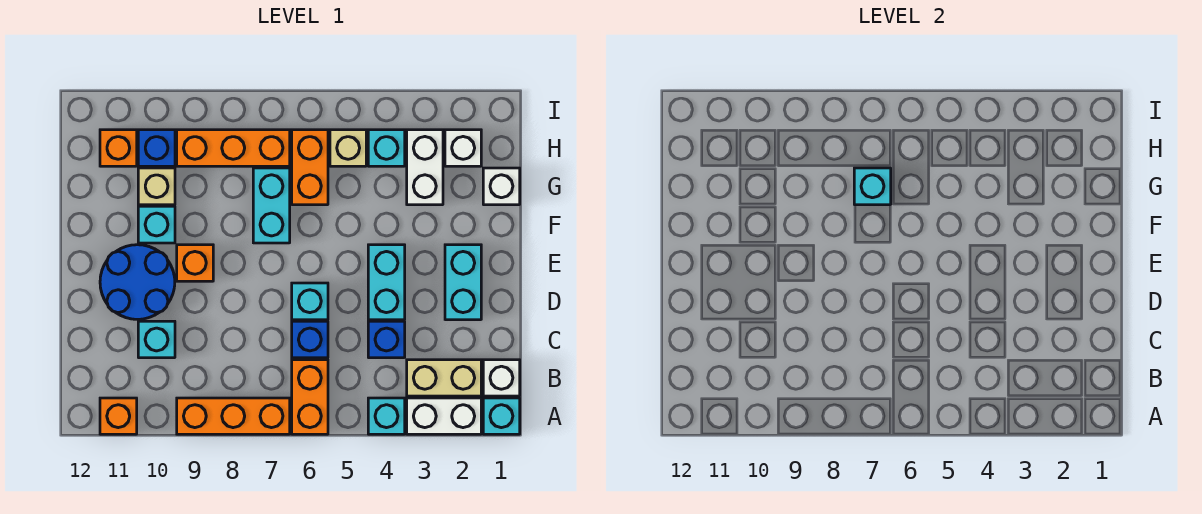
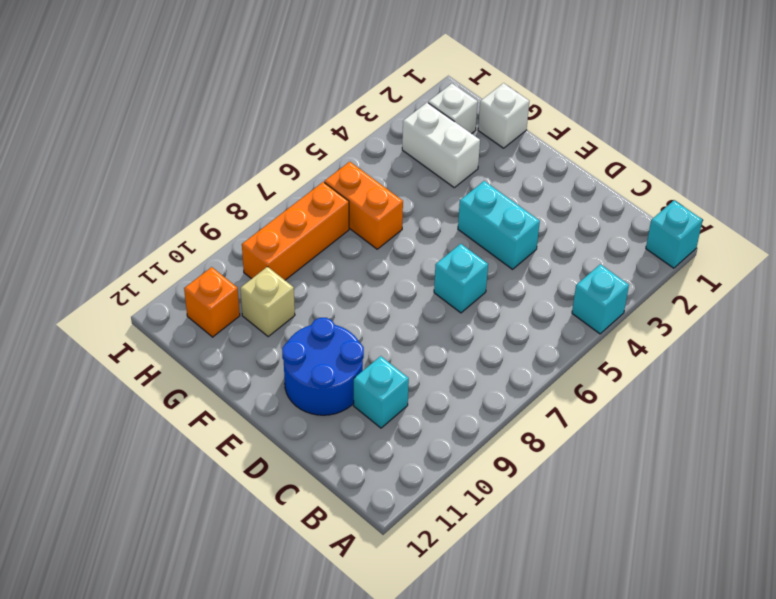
none -> white brick A2:A3 level 1
none -> orange brick A6:B6 level 1
none -> orange brick A7:A9 level 1

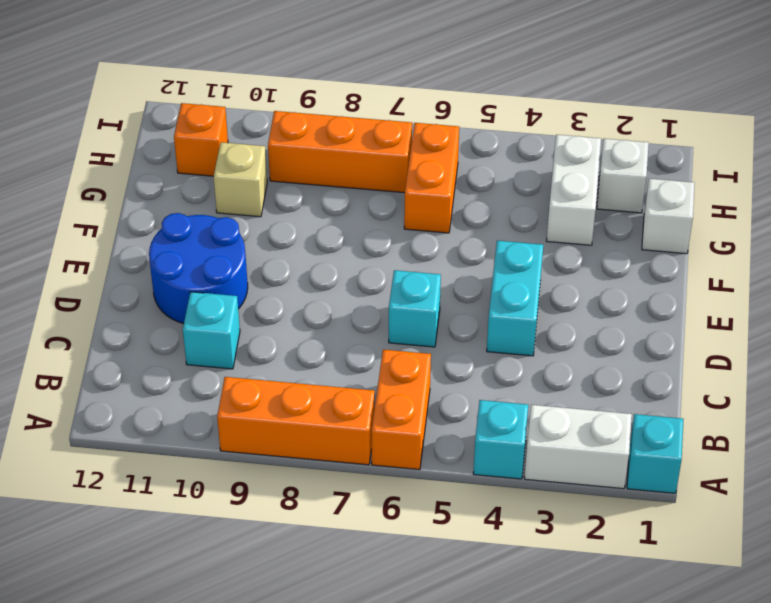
none -> orange brick A11 level 1
none -> white brick B1 level 1
none -> tan brick B2:B3 level 1

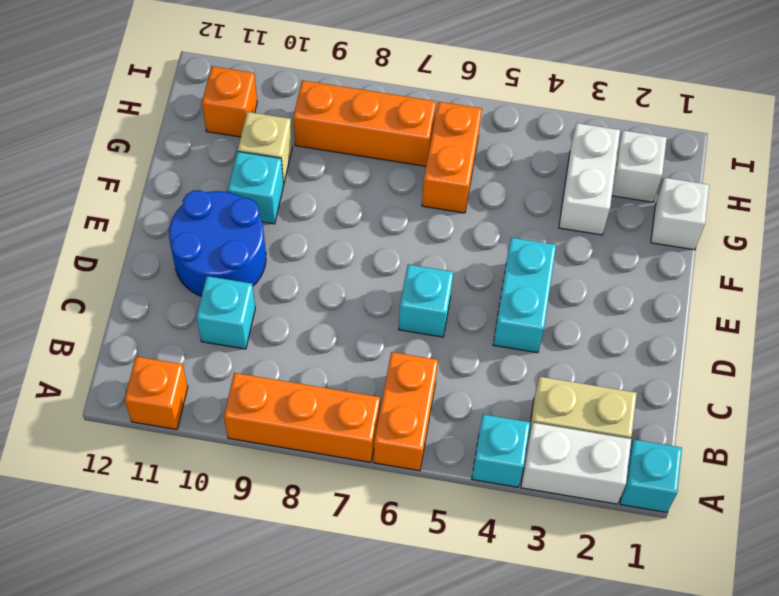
none -> white brick B1 level 1
none -> blue brick C4 level 1
none -> blue brick C6 level 1

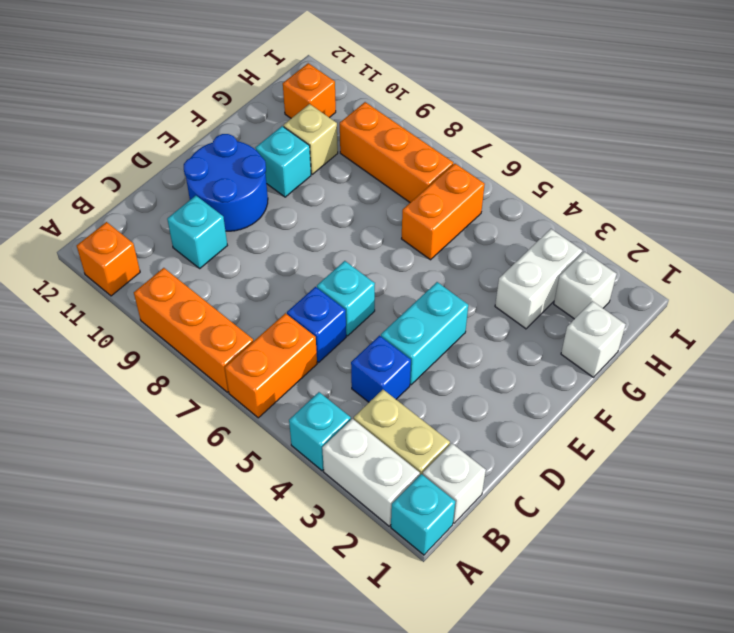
none -> cyan brick D2:E2 level 1
none -> orange brick E9 level 1
none -> cyan brick F7:G7 level 1

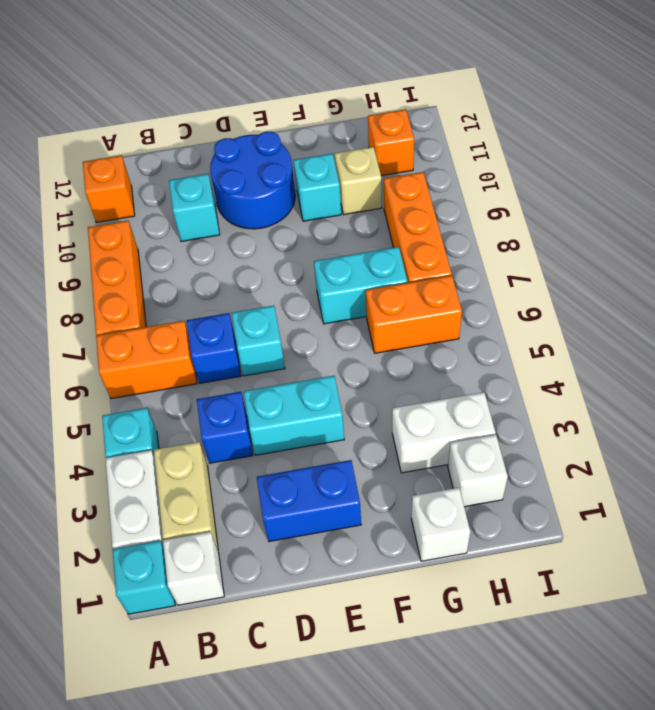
blue brick D2:E2 level 1 -> cyan brick D2:E2 level 1
none -> orange brick E9 level 1
none -> cyan brick H4 level 1
none -> tan brick H5 level 1

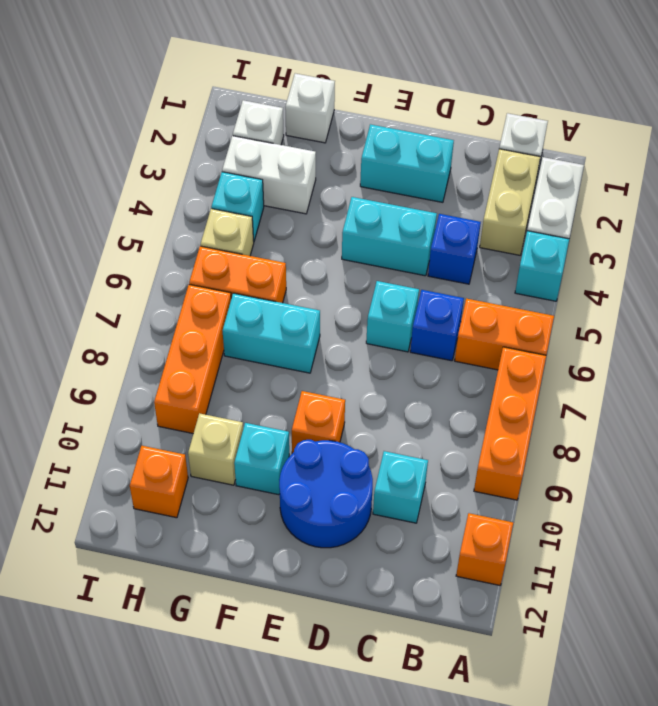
none -> cyan brick A1 level 1
none -> blue brick H10 level 1
none -> cyan brick G7 level 2

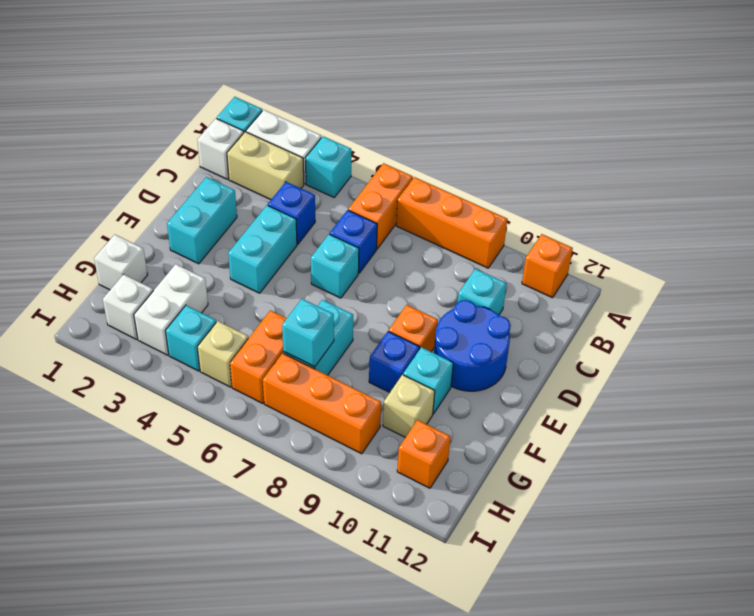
blue brick F9 level 1 -> blue brick H10 level 1

